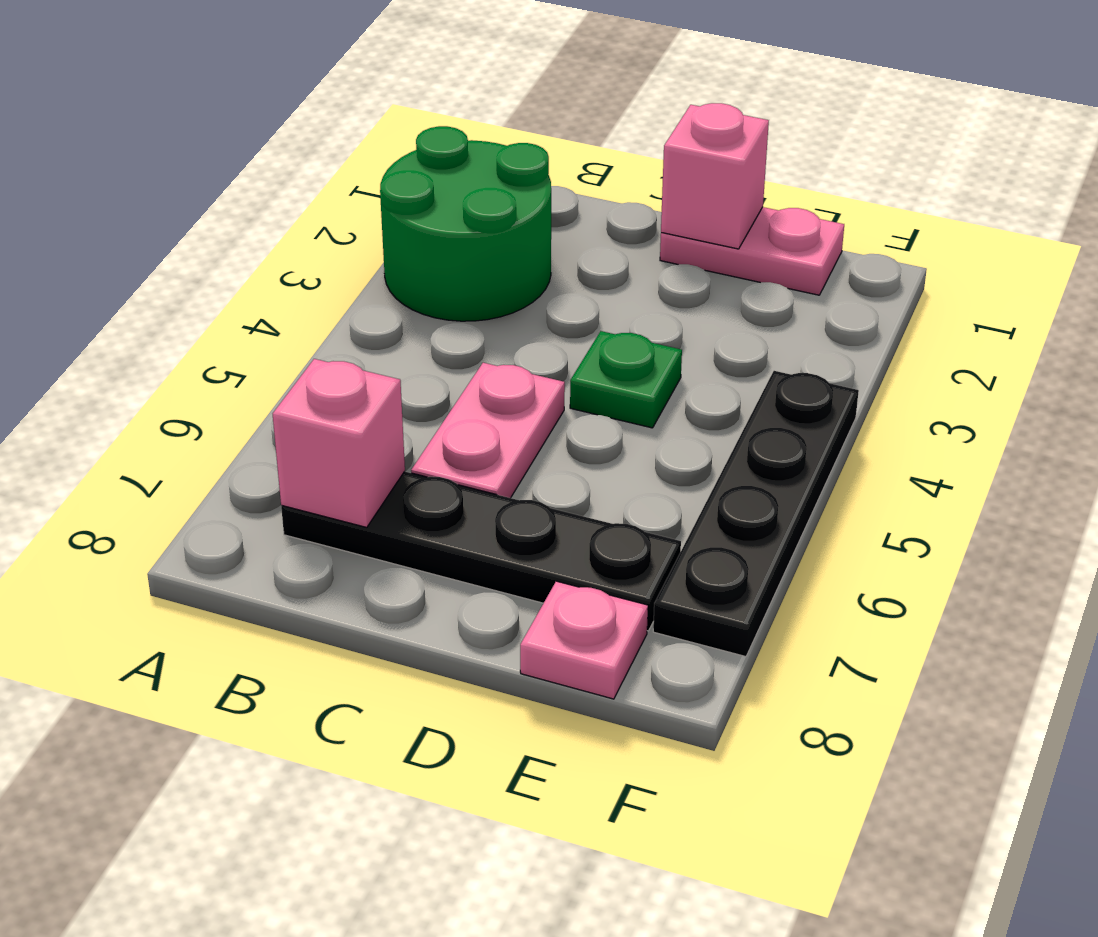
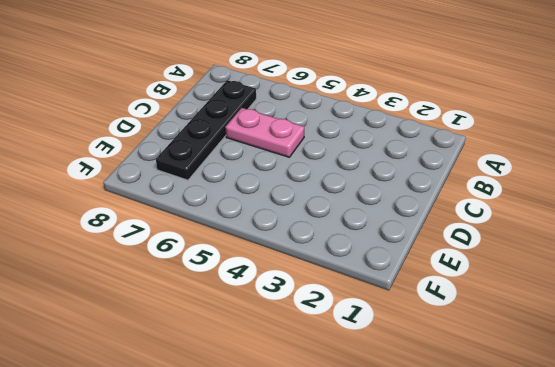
none -> green round brick A2:B3 level 1
none -> pink plate D1:E1 level 1

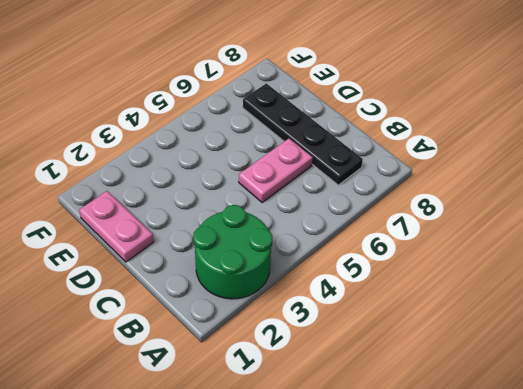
none -> green plate D4 level 1
none -> pink plate E8 level 1

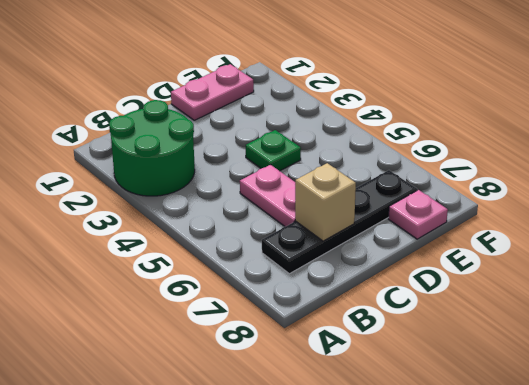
tan brick C7 level 2 -> none
none -> black plate F4:F7 level 1
none -> pink brick B7 level 2

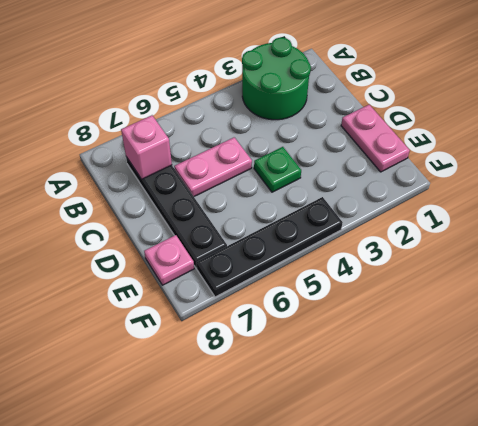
none -> pink brick D1 level 2

